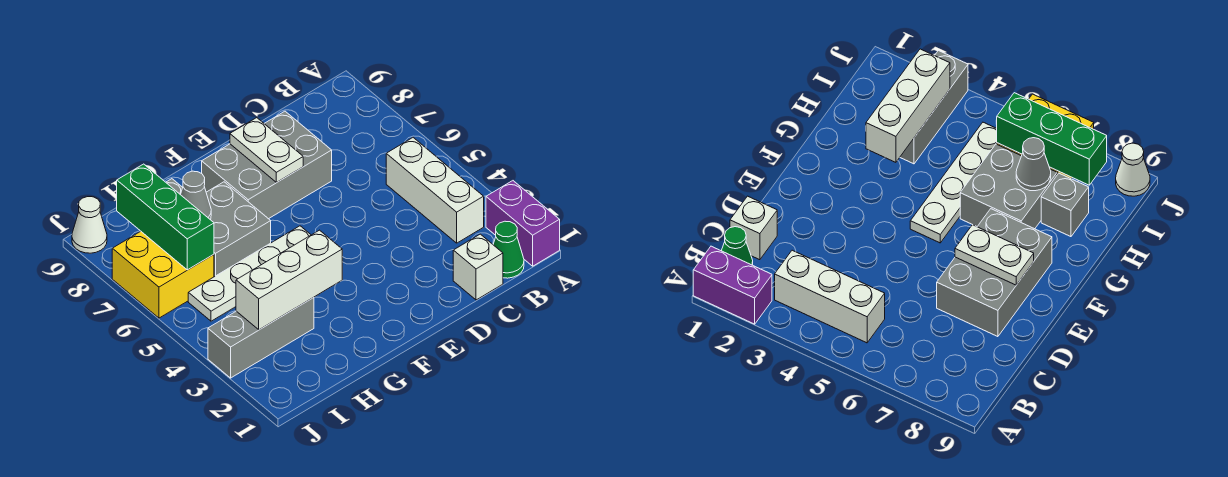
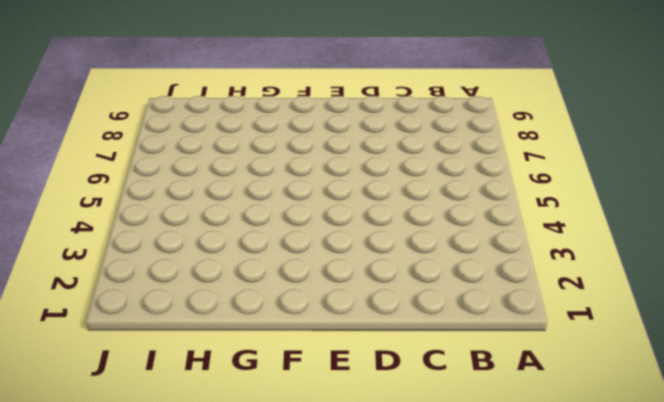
none -> purple brick A1:A2 level 1
none -> green cone B1 level 1
none -> white brick B3:B5 level 1

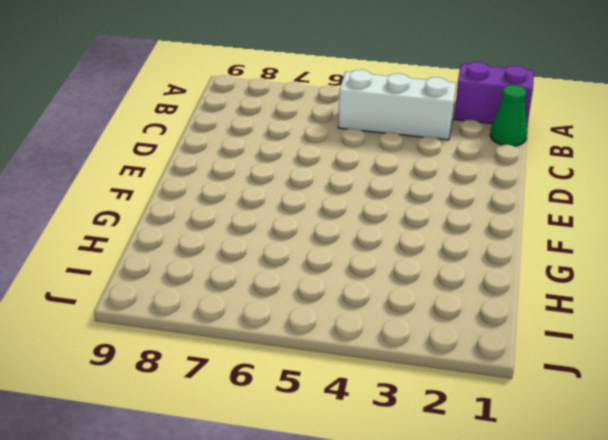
none -> white brick C1 level 1
none -> grey brick D7:F8 level 1
none -> white plate F5:I5 level 1

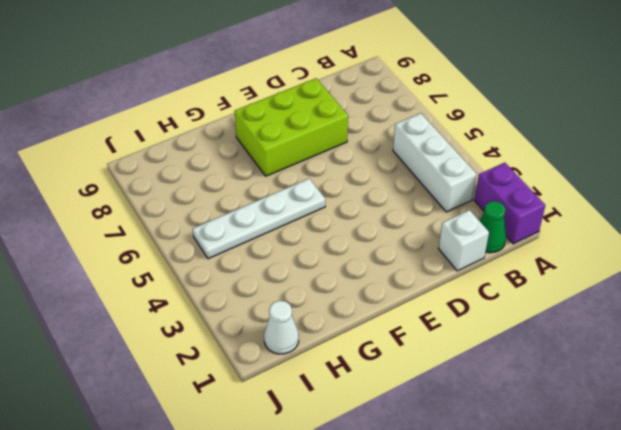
lime brick D7:F8 level 1 -> grey brick D7:F8 level 1
white cone I1 level 1 -> white cone J9 level 1
none -> grey brick G6:H7 level 1
none -> grey brick H3:J3 level 1
none -> grey brick H8 level 1

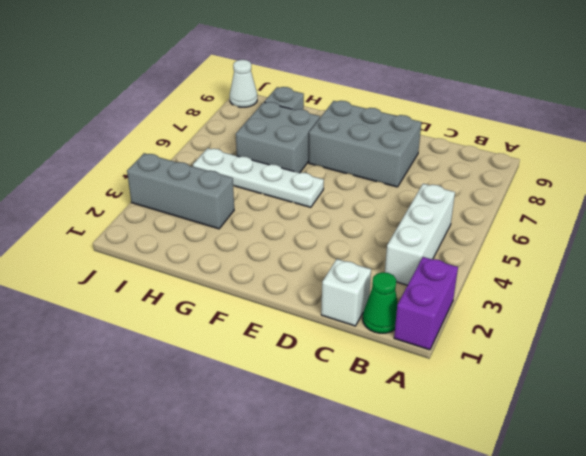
none -> yellow brick I6:J7 level 1
none -> white plate E7:E8 level 2
none -> white brick G3:I3 level 2

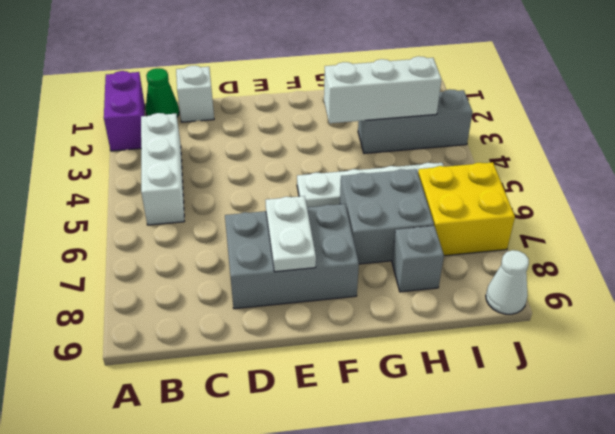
none -> grey cone H7 level 2
none -> green brick I6:I8 level 2

